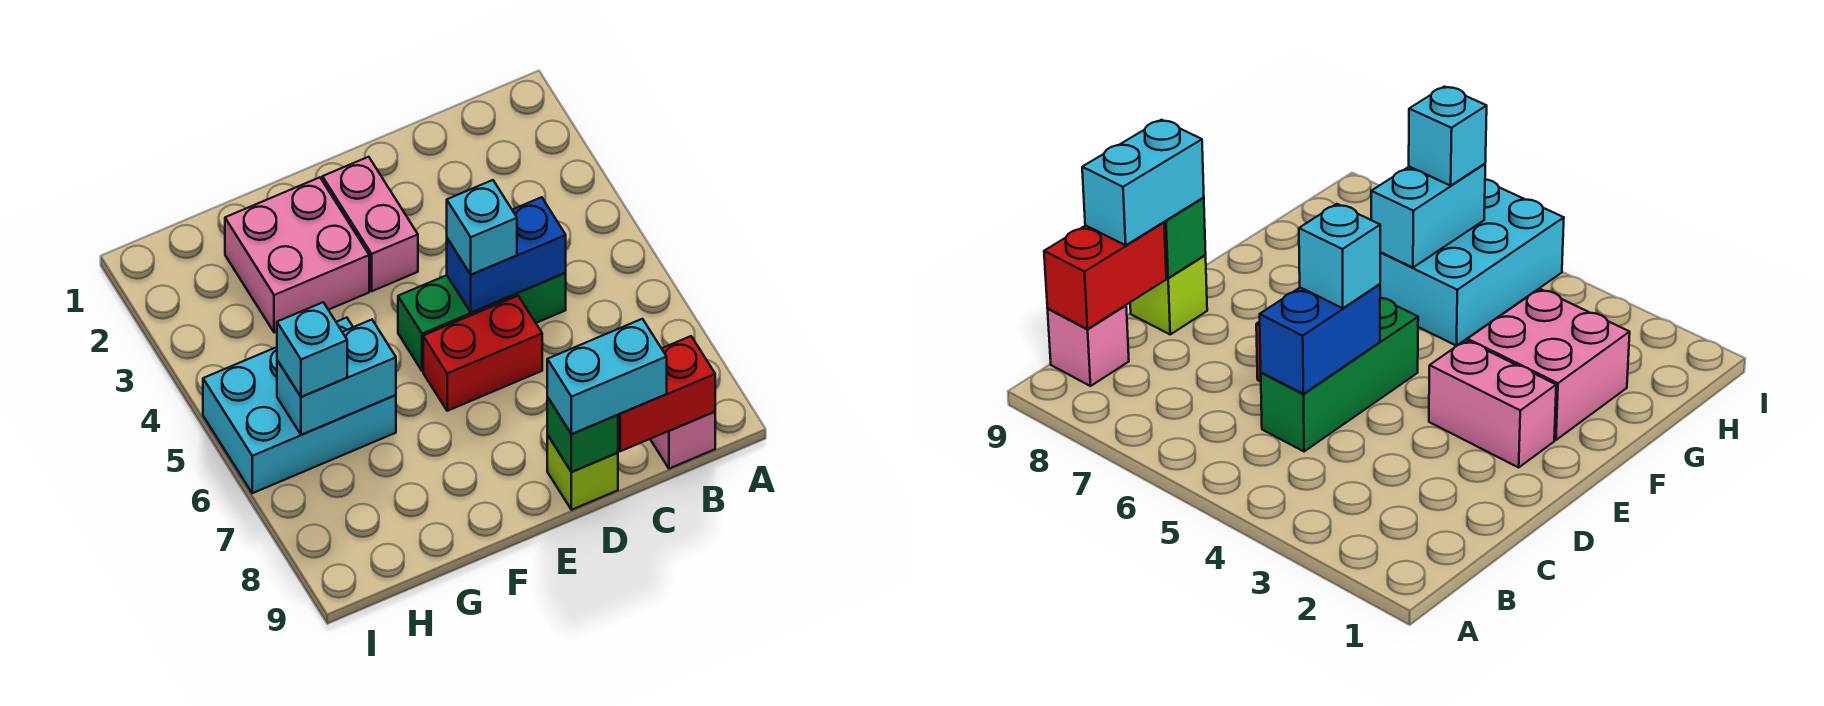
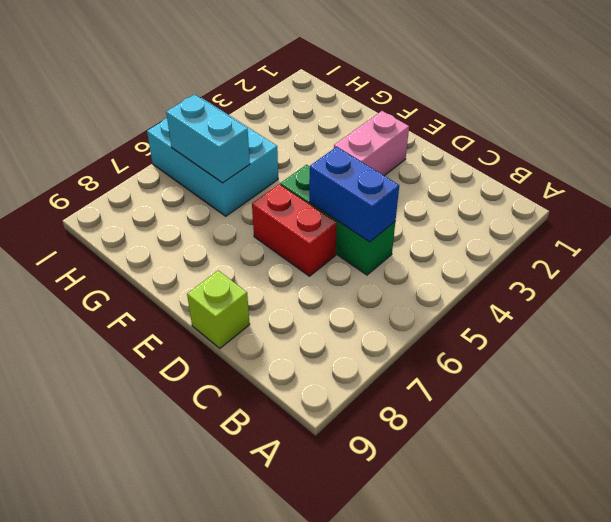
none -> pink brick B9 level 1
none -> pink brick F2:G3 level 1
none -> red brick B9:C9 level 2

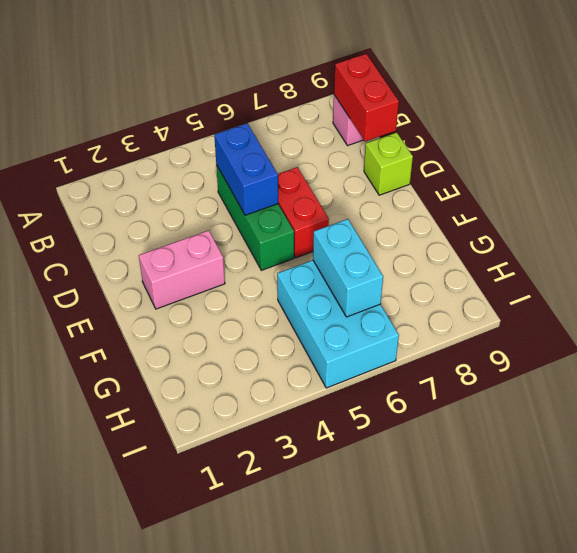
none -> pink brick F2:G3 level 1
none -> green brick D9 level 2
none -> cyan brick C9:D9 level 3

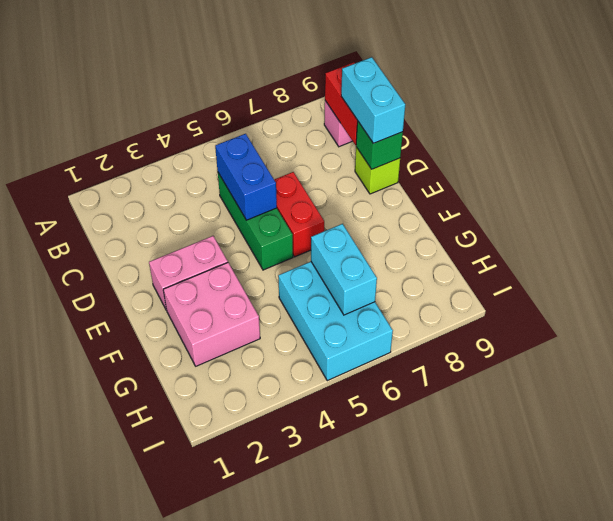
none -> cyan brick D5 level 3
none -> cyan brick H6 level 3

